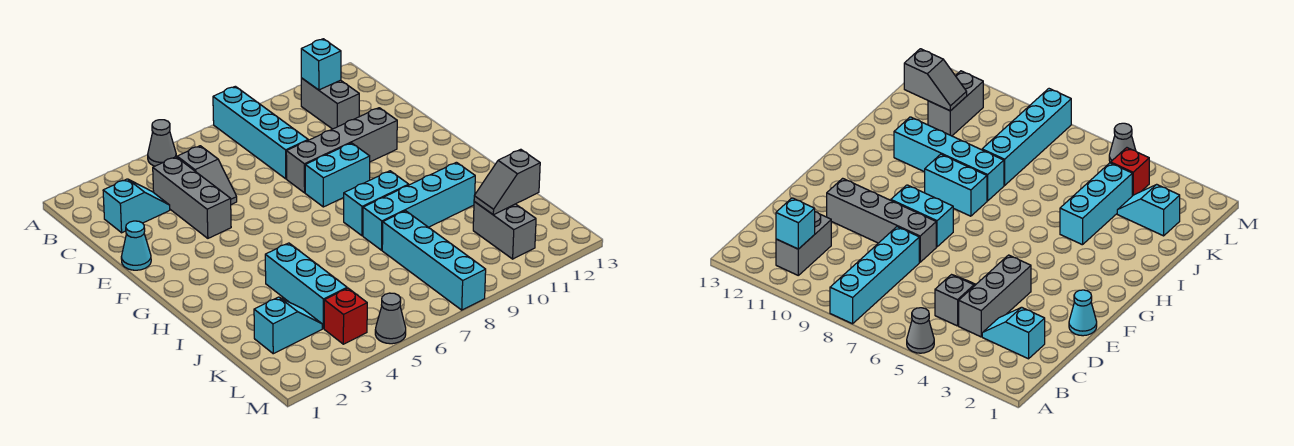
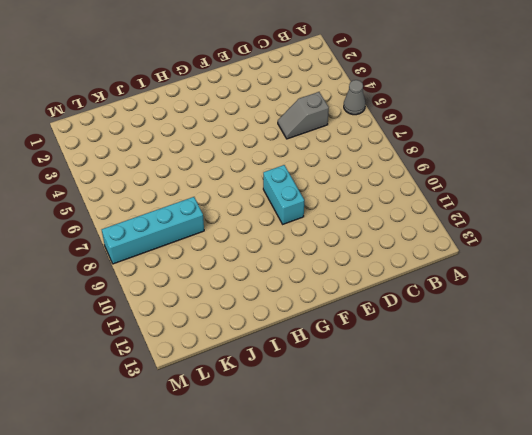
none -> cyan brick A8:D8 level 1
none -> grey brick B11:C11 level 1
none -> cyan slope C2:C3 level 1 top 2

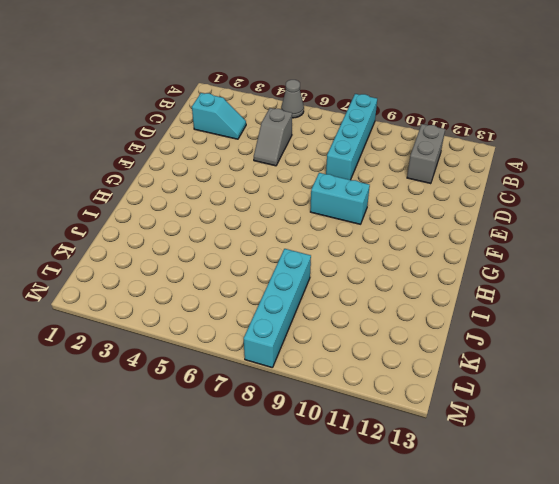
none -> grey brick C4:E4 level 1
none -> cyan cone E1 level 1
none -> grey brick E8:E11 level 1

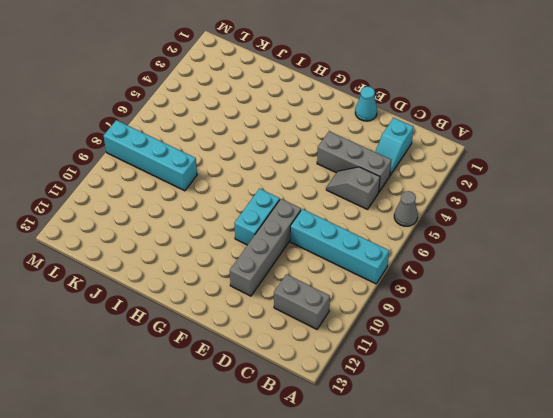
none -> cyan brick H8:H9 level 1
none -> cyan brick I4:K4 level 1
none -> cyan brick I8:I11 level 1

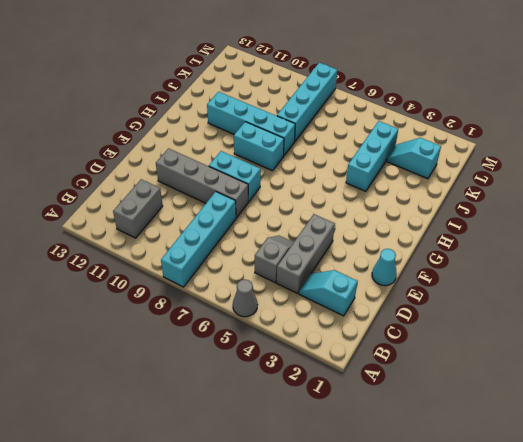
none -> grey brick K11:L11 level 1
none -> red brick L4 level 1
none -> grey cone M5 level 1

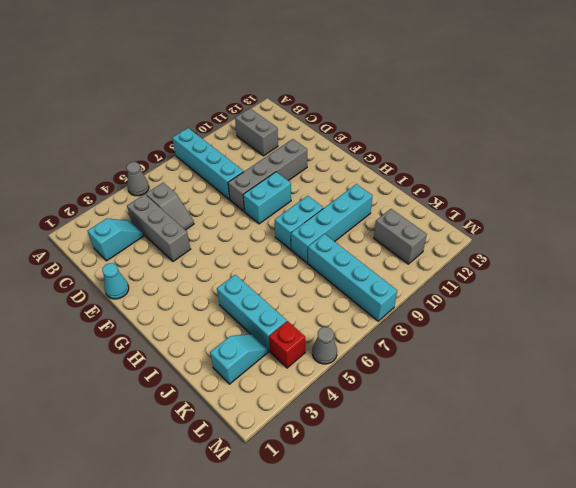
none -> cyan brick B11 level 2
none -> grey slope K11:K12 level 2 top 12

